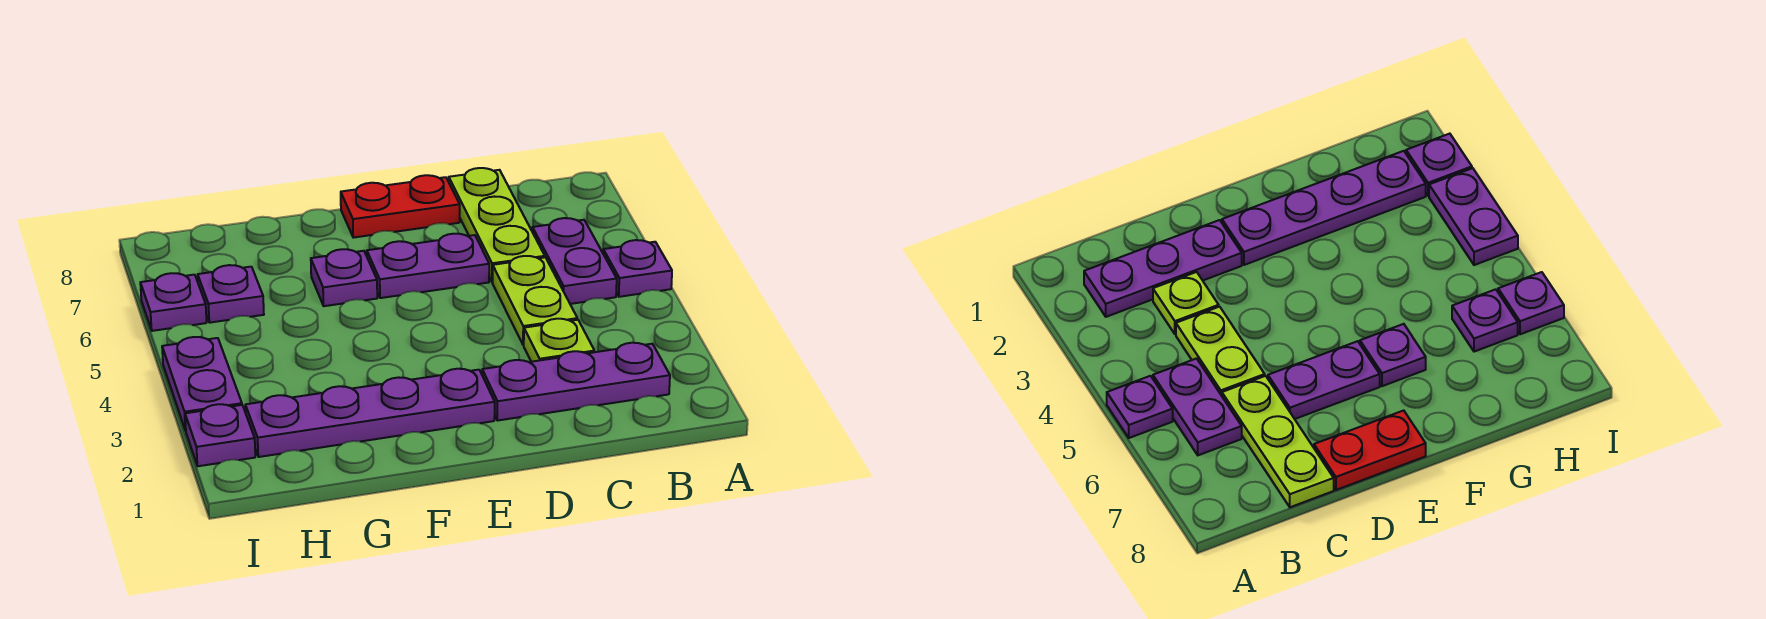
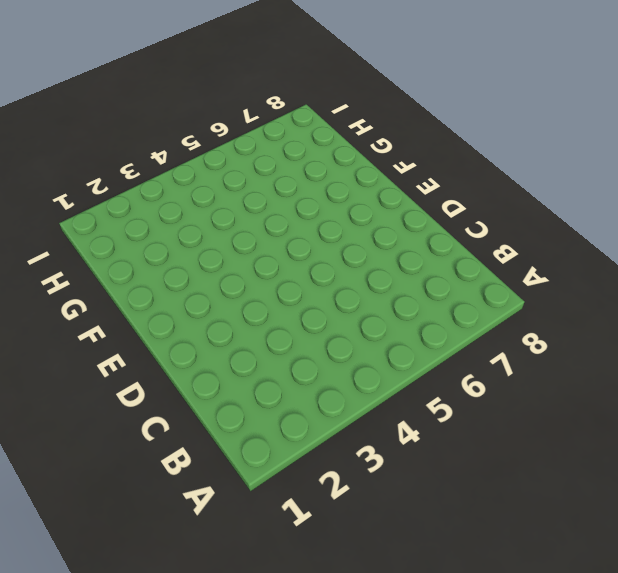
none -> purple plate A5 level 1
none -> purple plate B2:D2 level 1
none -> purple plate B5:B6 level 1

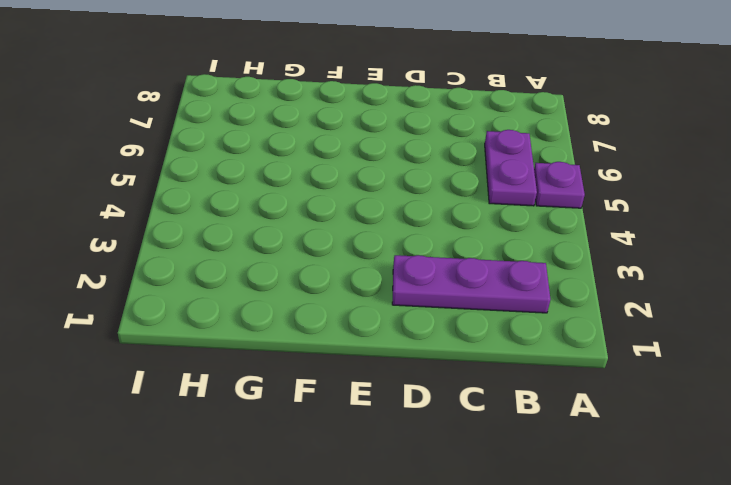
none -> lime plate C3 level 1
none -> lime plate C4:C5 level 1
none -> lime plate C6:C8 level 1

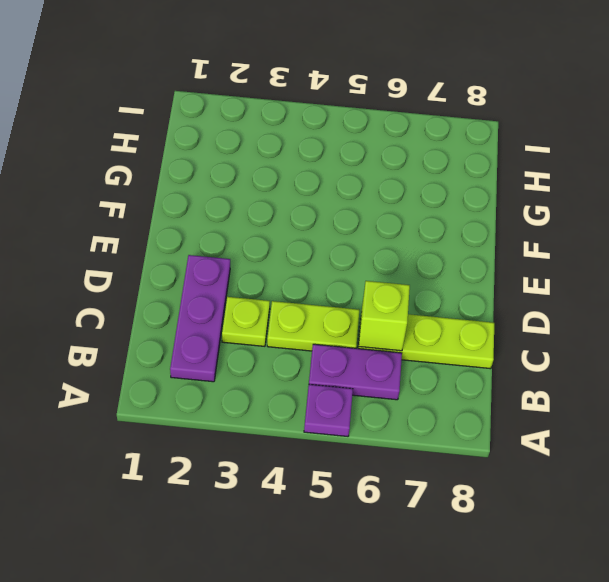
lime brick C6 level 2 -> none
none -> purple plate D6:E6 level 1
none -> red plate D8:E8 level 1
none -> purple plate E2:H2 level 1

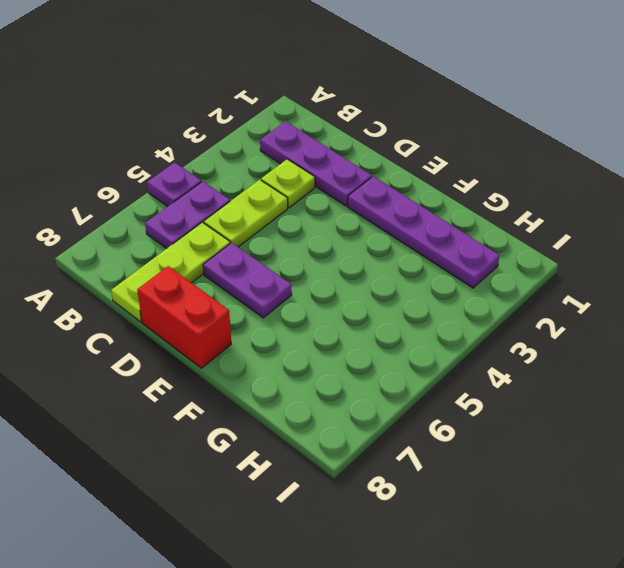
red brick D8:E8 level 1 -> red plate D8:E8 level 1
none -> purple plate F6 level 1
none -> purple plate H6 level 1
none -> purple plate I2 level 1

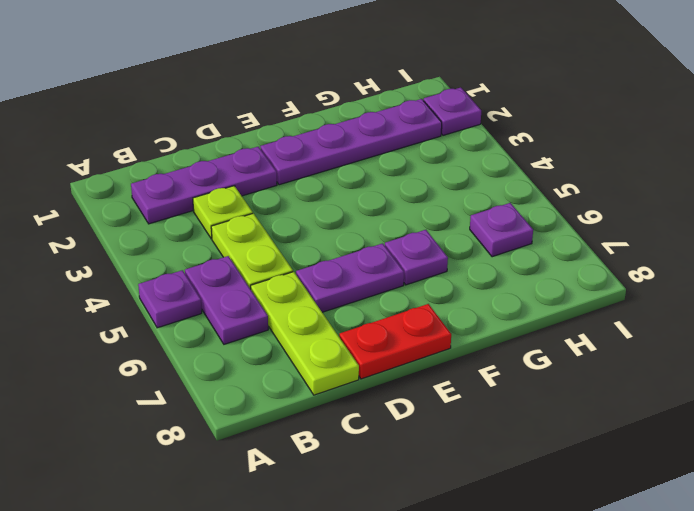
none -> purple plate I3:I4 level 1
none -> purple plate I6 level 1

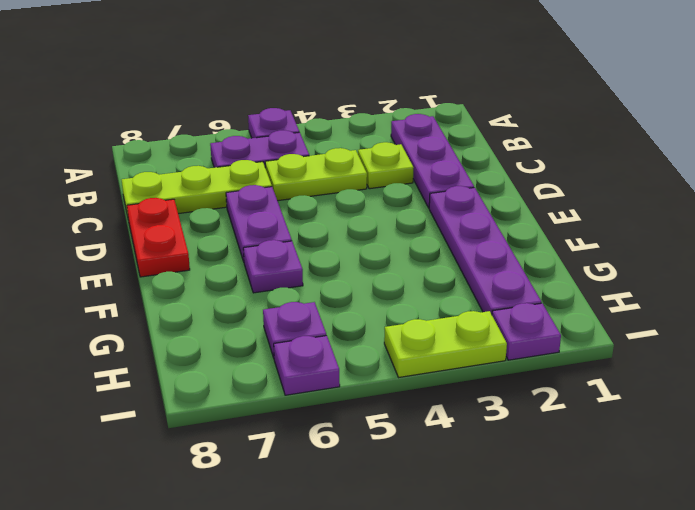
lime plate I3:I4 level 1 -> purple plate I3:I4 level 1

